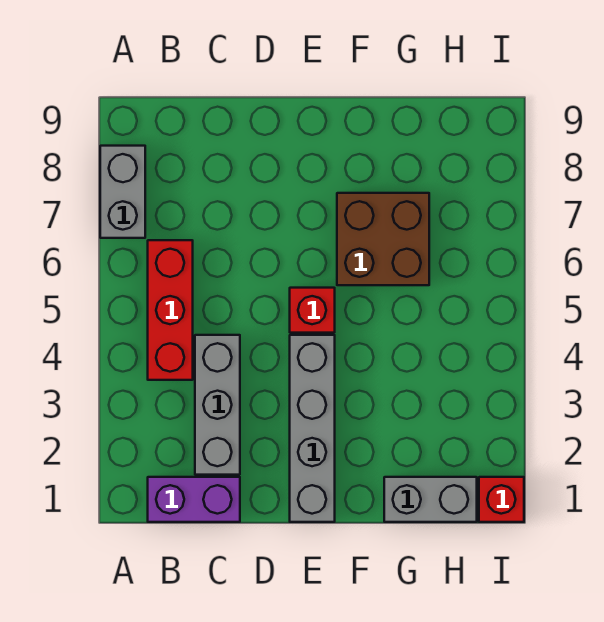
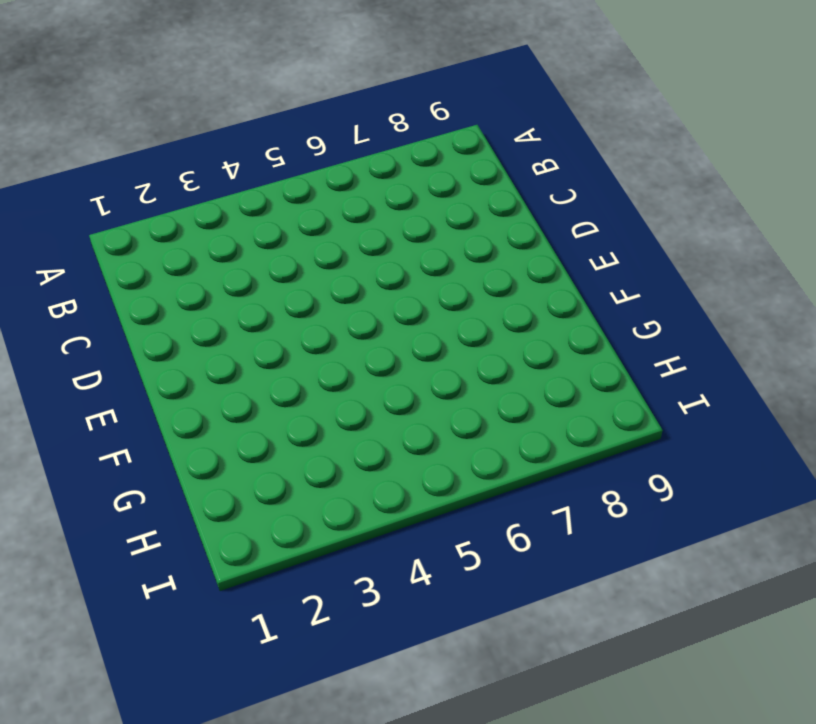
none -> grey brick A7:A8 level 1
none -> purple brick B1:C1 level 1

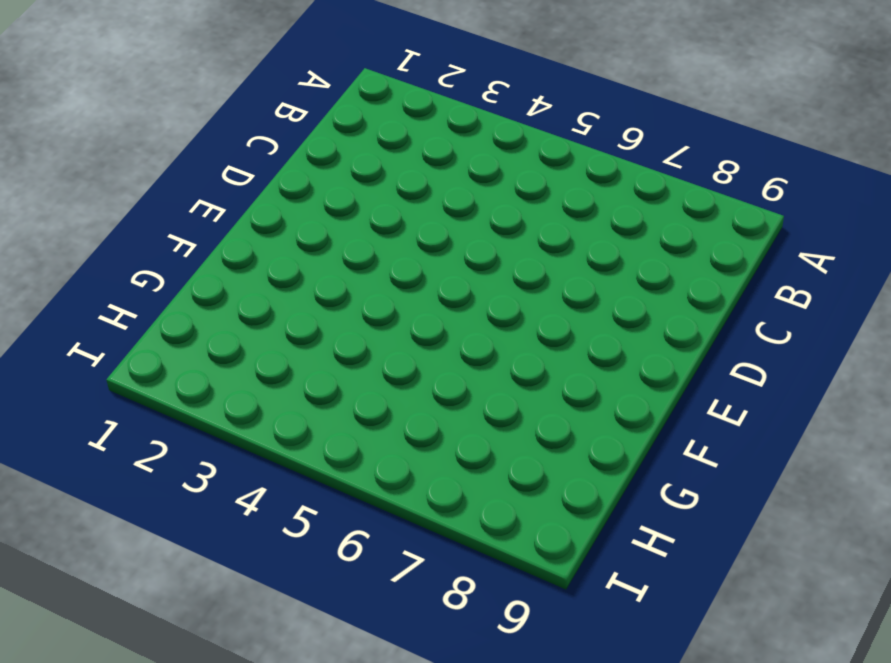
none -> grey brick A7:A8 level 1
none -> purple brick B1:C1 level 1

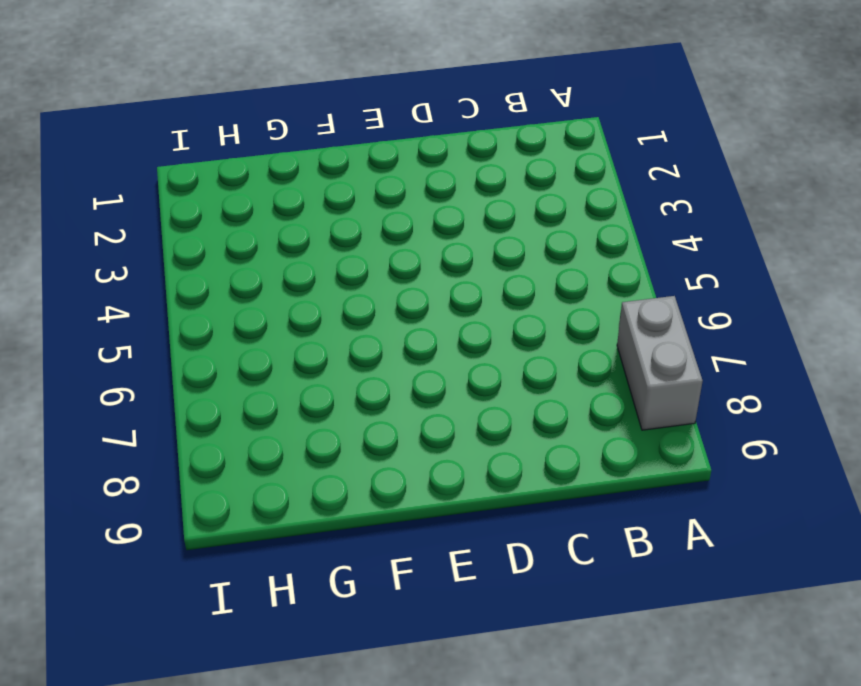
none -> purple brick B1:C1 level 1
none -> red brick B4:B6 level 1

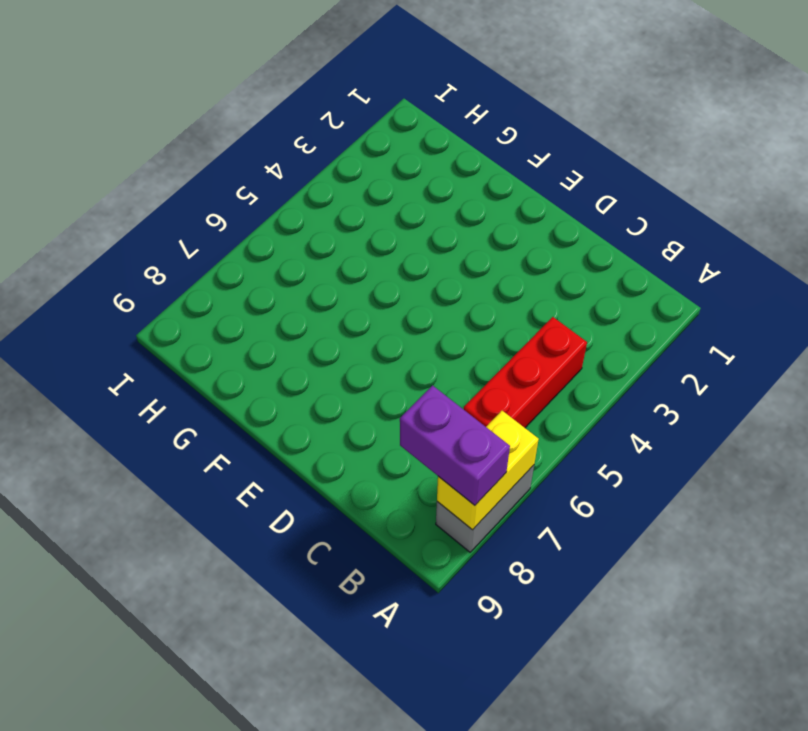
yellow brick A7:A8 level 2 -> none
purple brick A8:B8 level 3 -> purple brick B1:C1 level 1
none -> grey brick C2:C4 level 1
none -> grey brick E1:E4 level 1

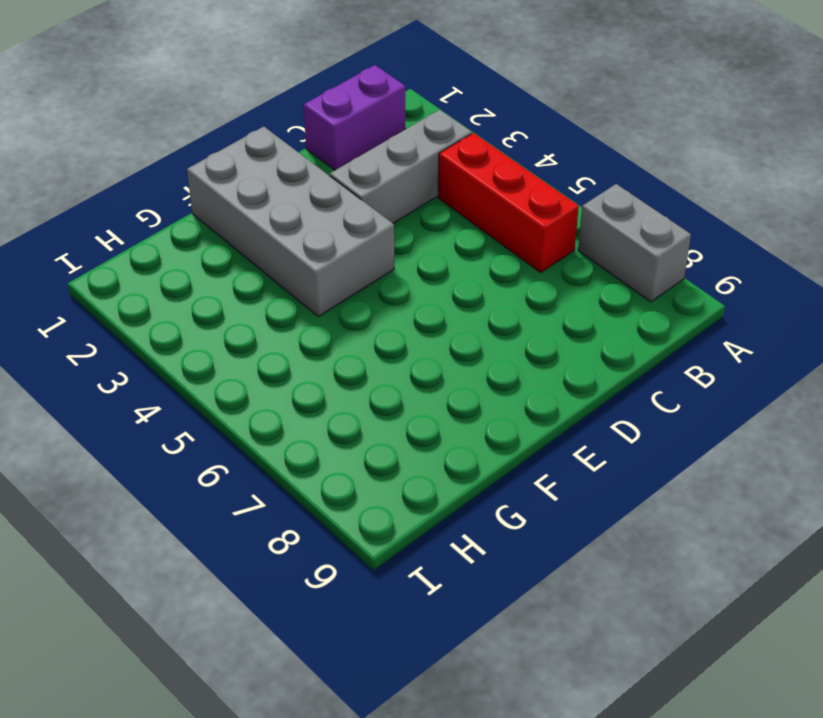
grey brick B3:D3 level 1 -> grey brick C2:C4 level 1
grey brick E1:F4 level 1 -> grey brick E1:E4 level 1
none -> red brick E5 level 1
none -> brown brick F6:G7 level 1

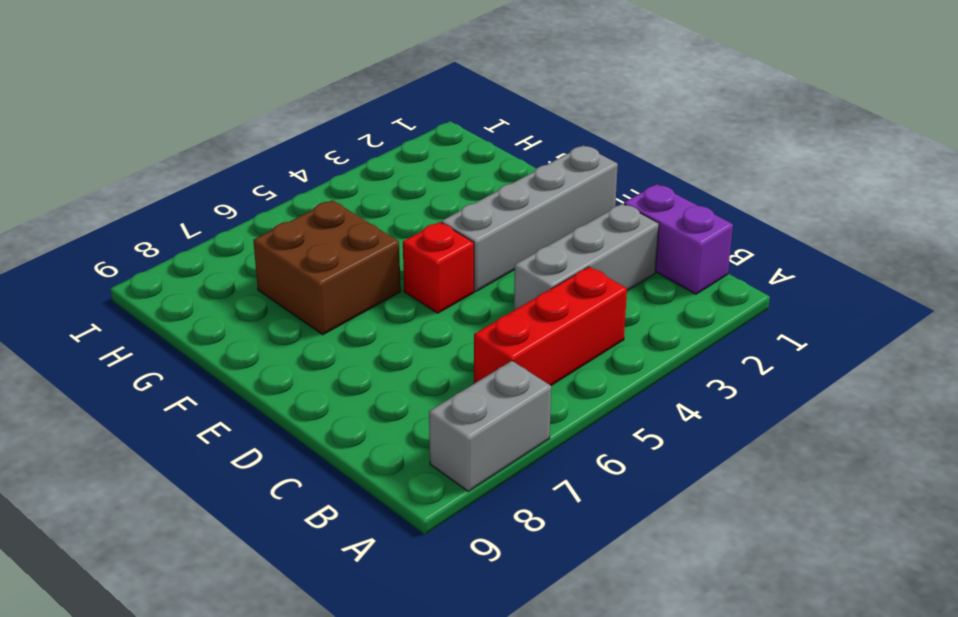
none -> grey brick G1:H1 level 1
none -> red brick I1 level 1

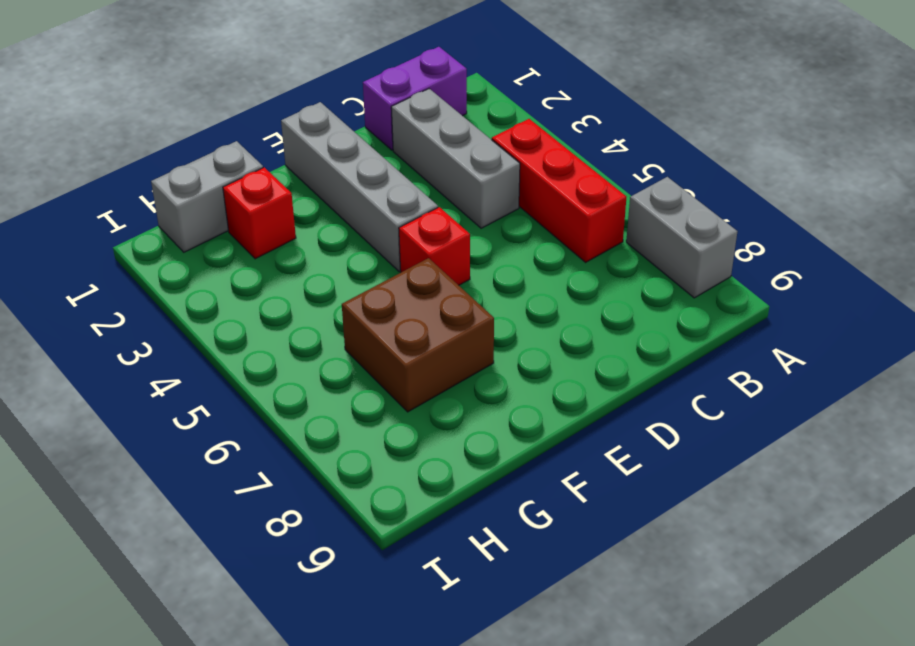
red brick G2 level 1 -> red brick I1 level 1

